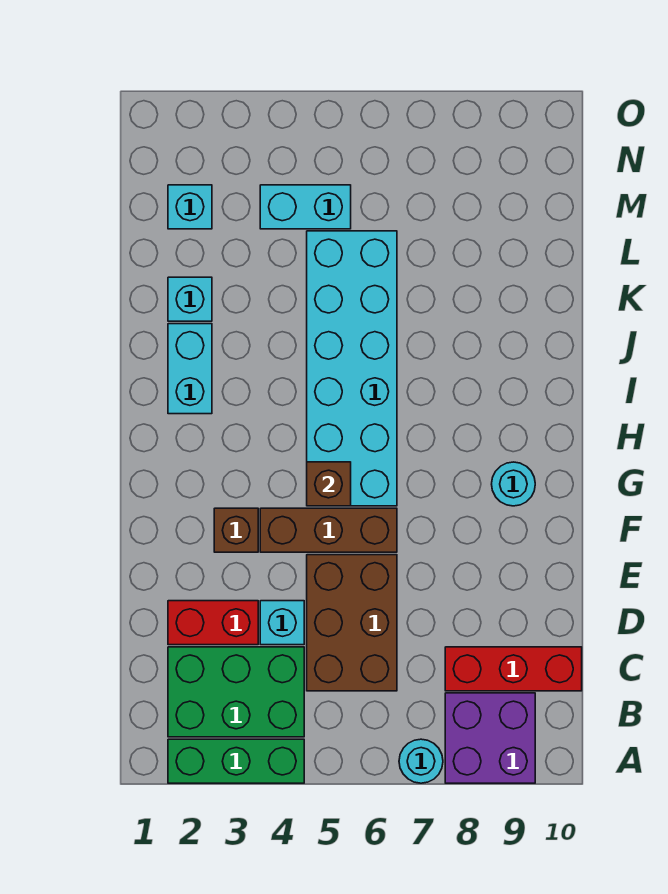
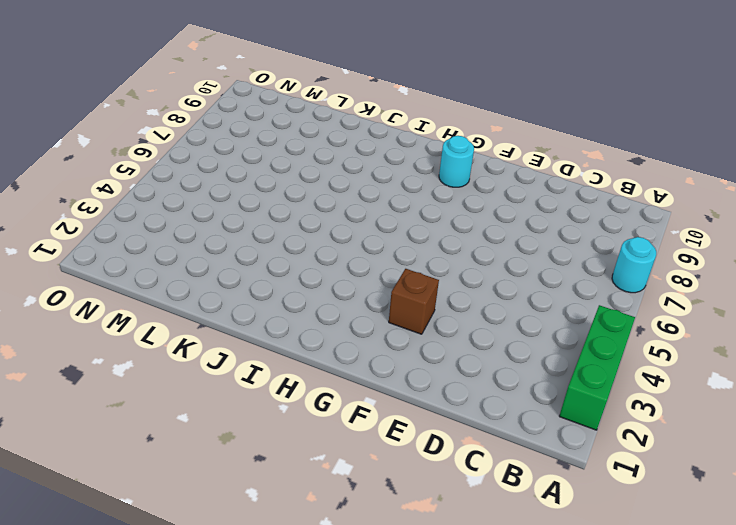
none -> purple brick A8:B9 level 1
none -> green brick B2:C4 level 1
none -> brown brick C5:E6 level 1

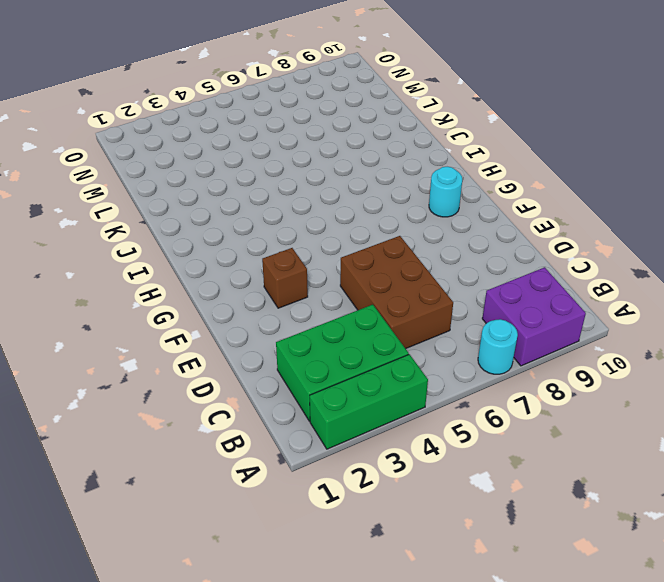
none -> red brick C8:C10 level 1
none -> red brick D2:D3 level 1
none -> cyan brick D4 level 1

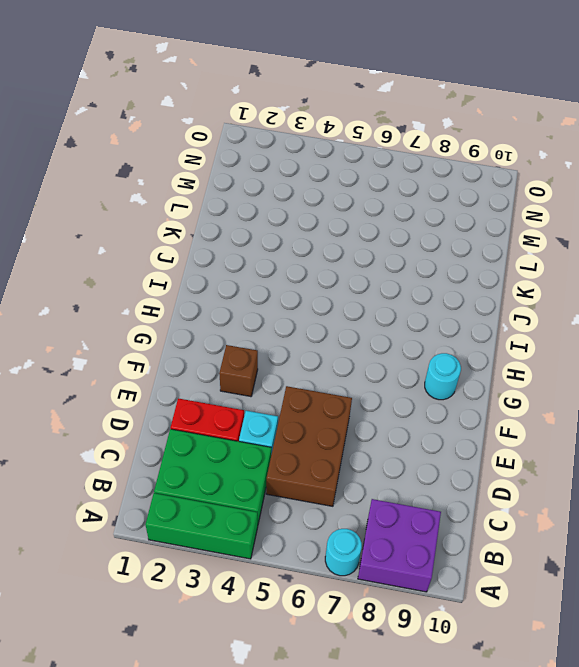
none -> red brick C8:C10 level 1
none -> brown brick F4:F6 level 1
none -> cyan brick G5:L6 level 1

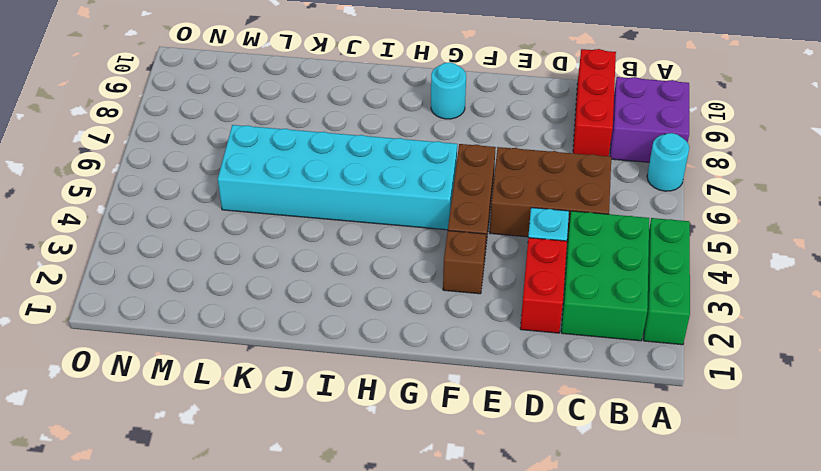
none -> cyan brick I2:J2 level 1
none -> cyan brick K2 level 1
none -> cyan brick M2 level 1

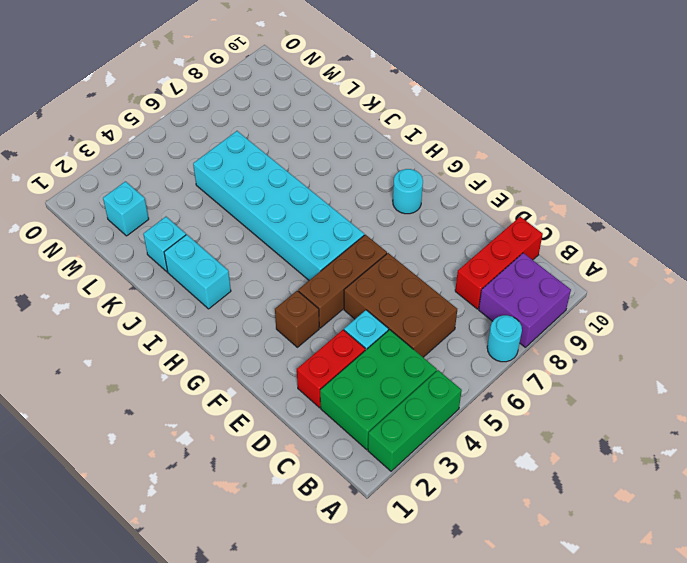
none -> cyan brick M4:M5 level 1
none -> brown brick G5 level 2

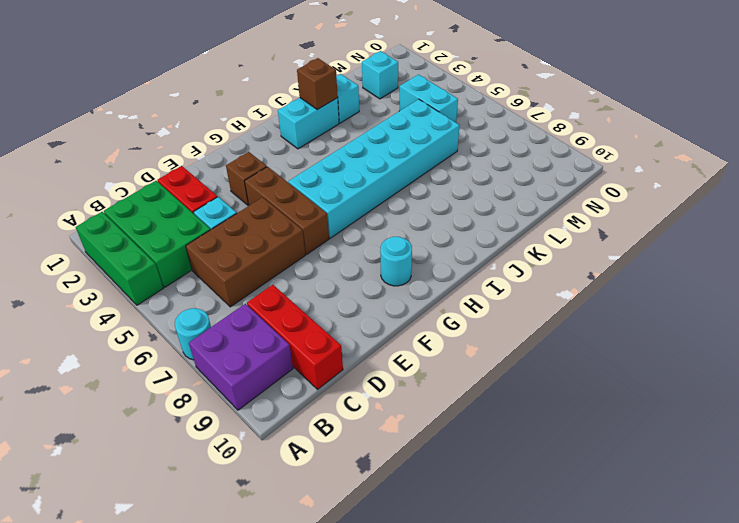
brown brick J2 level 2 -> brown brick G5 level 2

